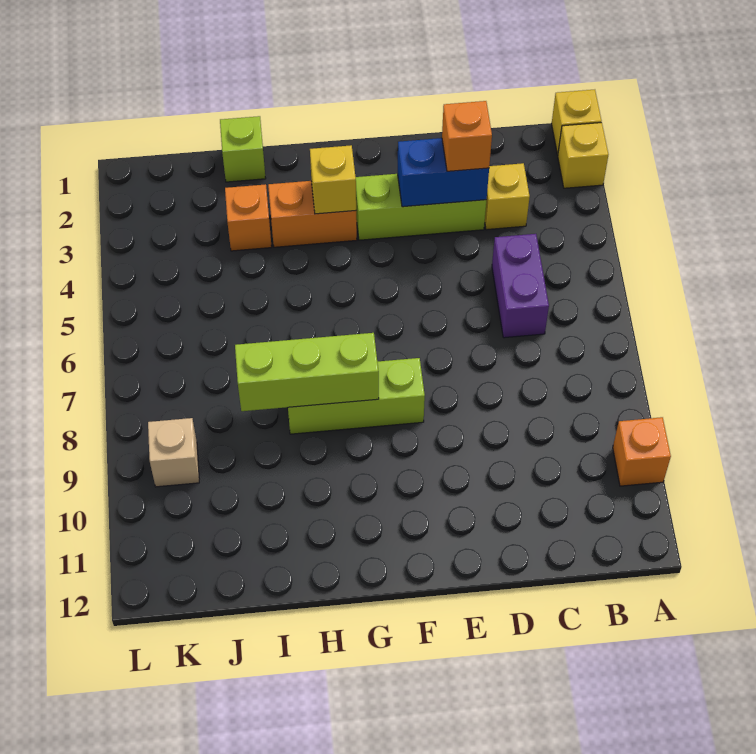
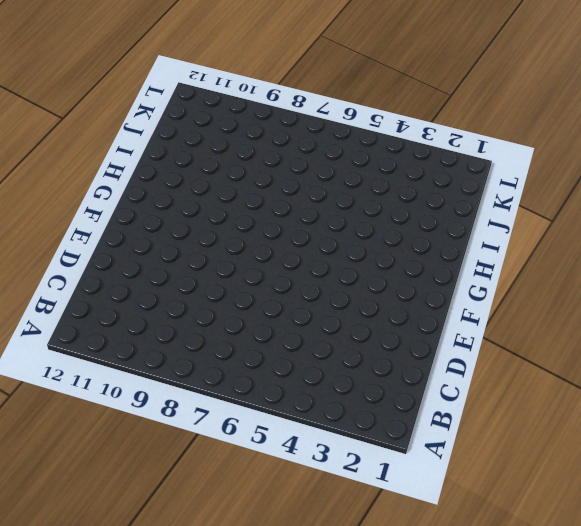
none -> yellow brick A1 level 1
none -> yellow brick A2 level 1
none -> orange brick A10 level 1

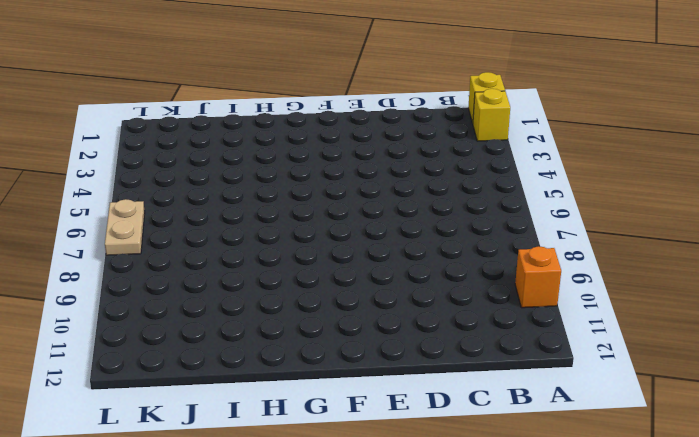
tan plate L6:L7 level 1 -> none
none -> yellow brick C3 level 1
none -> purple brick C5:C6 level 1
none -> lime brick D3:F3 level 1

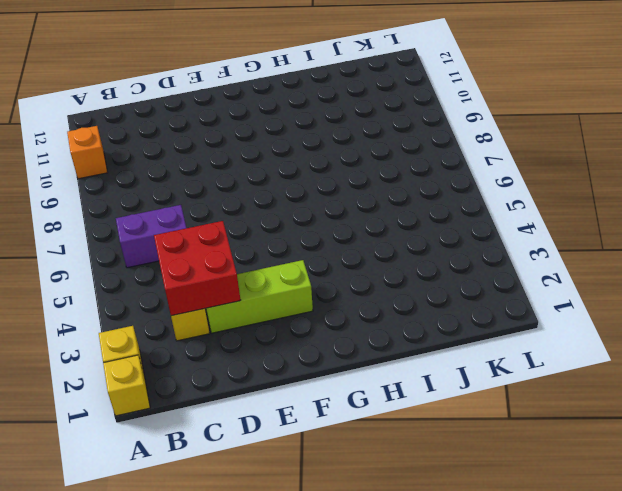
purple brick B6:C6 level 1 -> purple brick C5:C6 level 1
red brick C3:D4 level 2 -> blue brick D3:E3 level 2
none -> lime brick F8:H8 level 1
none -> orange brick G3:H3 level 1
none -> lime brick I1 level 1

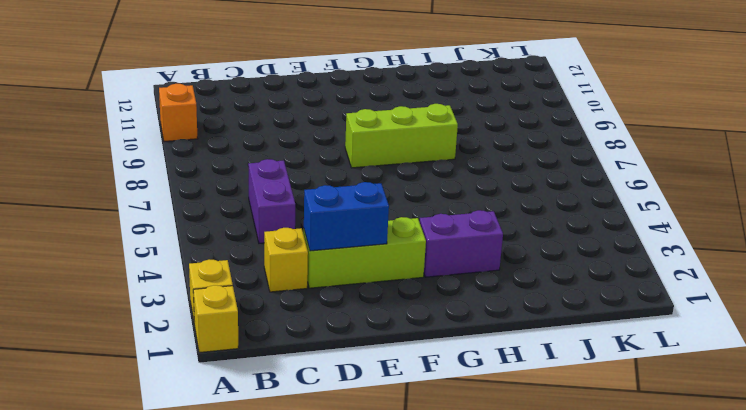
purple brick G3:H3 level 1 -> orange brick G3:H3 level 1
none -> lime brick I1 level 1
none -> orange brick I3 level 1
none -> tan brick K9 level 1

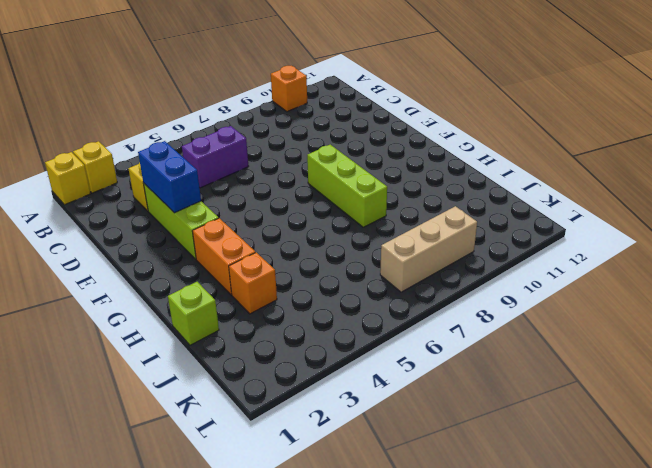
tan brick K7:K9 level 1 -> tan brick K9 level 1
none -> yellow brick G3 level 2
none -> lime brick G8:I8 level 2
none -> orange brick D3 level 3

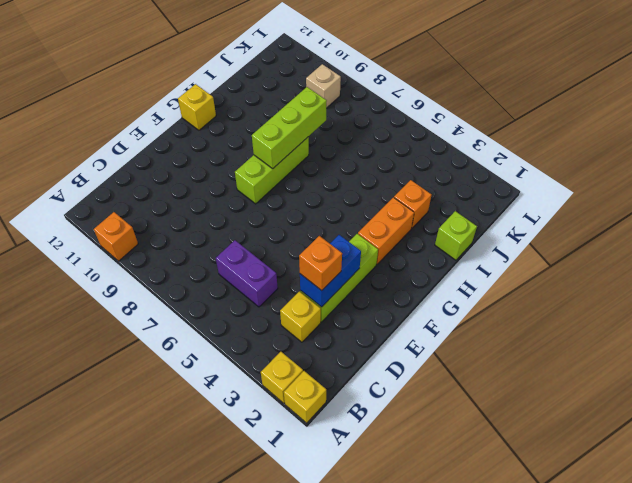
yellow brick G12 level 1 -> yellow brick G3 level 2

